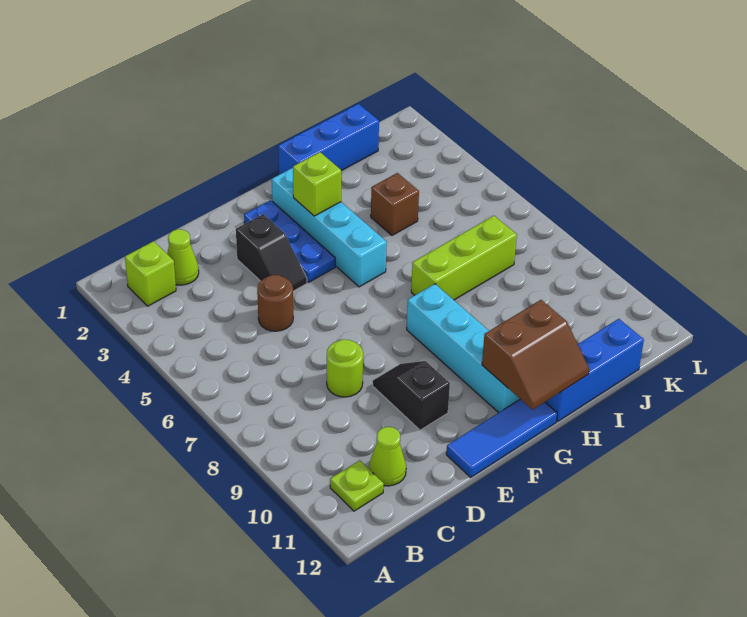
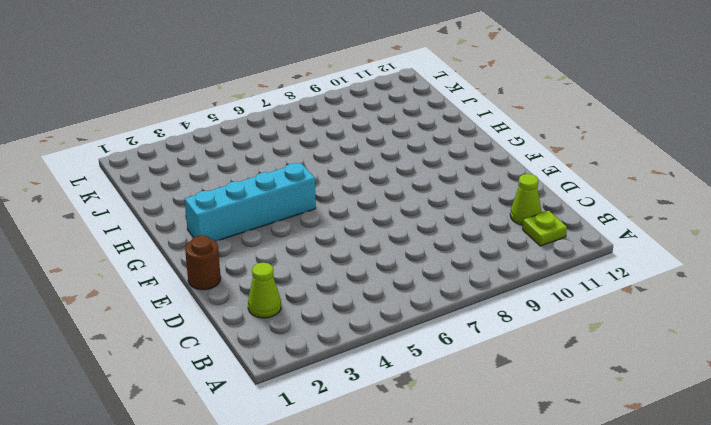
brown round brick E1 level 1 -> brown round brick D5 level 1
none -> lime brick B2 level 1
none -> lime round brick D8 level 1
none -> black slope E3:E4 level 1 top 3

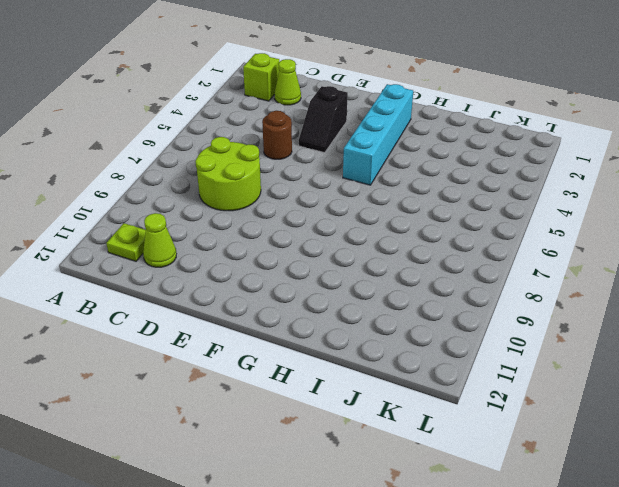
lime round brick C7:D8 level 1 -> lime round brick D8 level 1
none -> black slope E9:E10 level 1 top 10
none -> blue tile E12:G12 level 1
none -> blue plate F2:F4 level 1

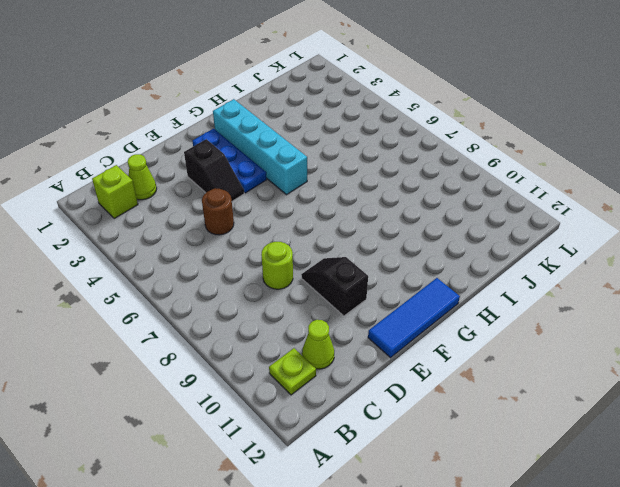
none -> cyan brick G8:G11 level 1
none -> blue brick H1:J1 level 1
none -> lime brick H7:J7 level 1

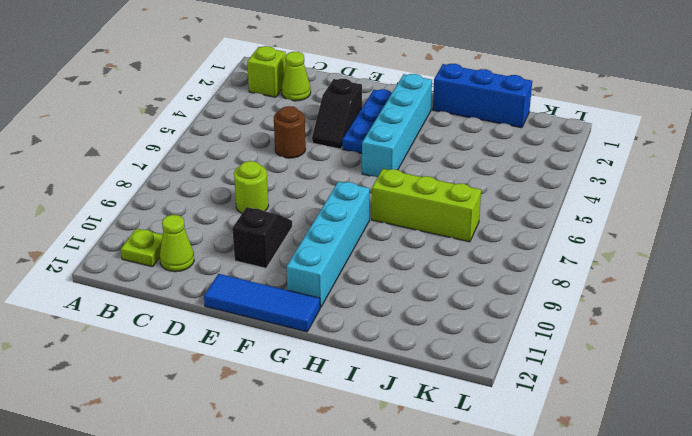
none -> blue brick H12:J12 level 1
none -> brown brick I4 level 1
none -> lime brick G3 level 2

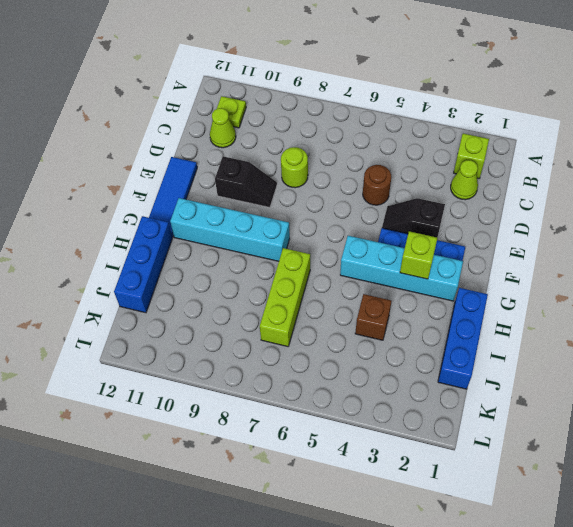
none -> brown slope G11:H12 level 2 top 11

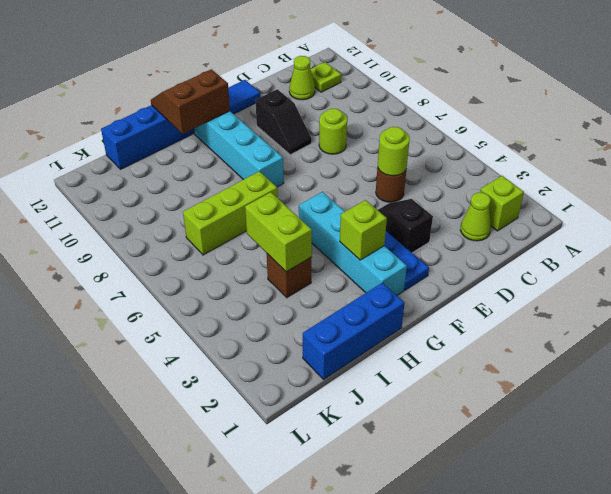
lime round brick D5 level 2 -> none
lime brick I4:I5 level 2 -> none

